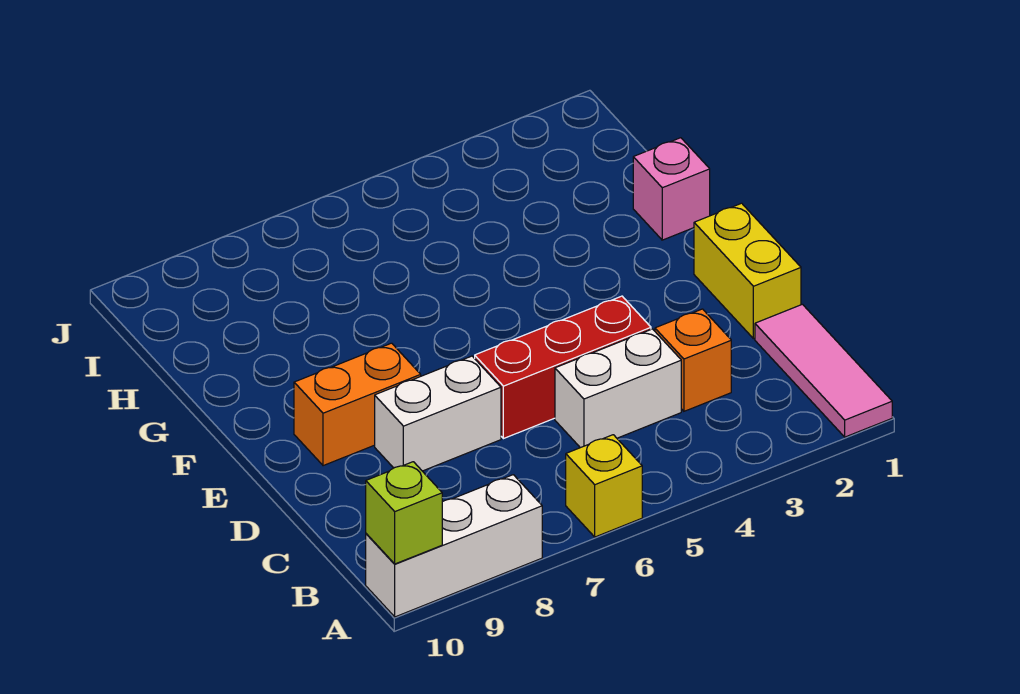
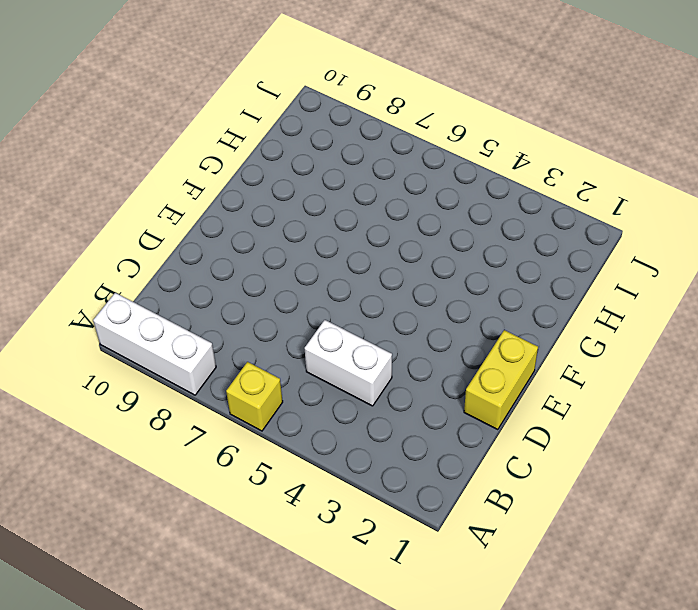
none -> pink tile A1:C1 level 1
none -> orange brick C3 level 1

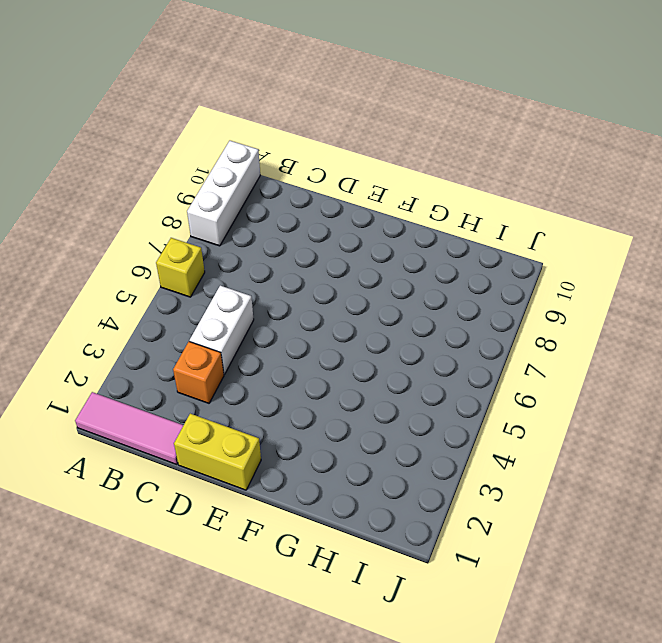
none -> red brick D4:D6 level 1
none -> white brick D7:D8 level 1

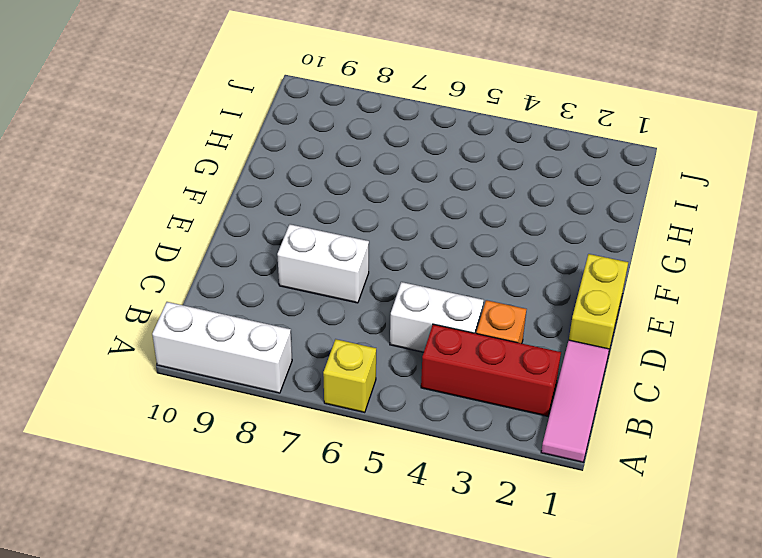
red brick B2:B4 level 1 -> red brick D4:D6 level 1
none -> orange brick E8:E9 level 1
none -> pink brick G1 level 1

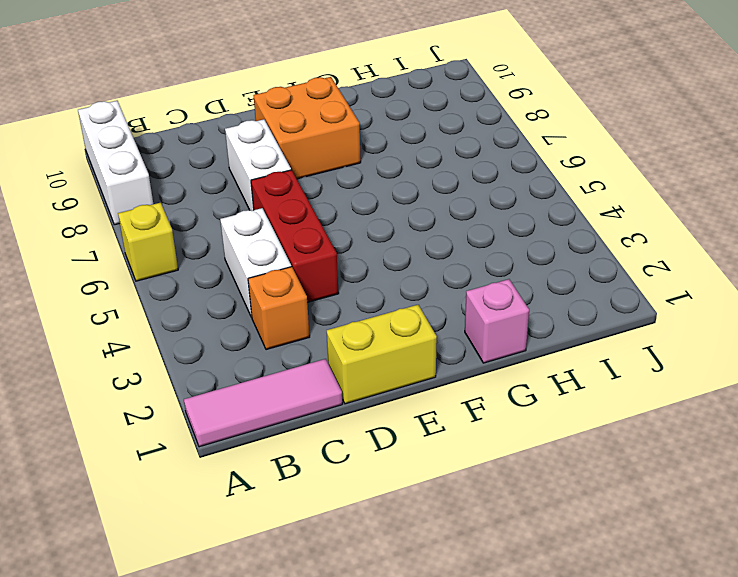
orange brick E8:F9 level 1 -> orange brick E8:E9 level 1
none -> lime brick A10 level 2

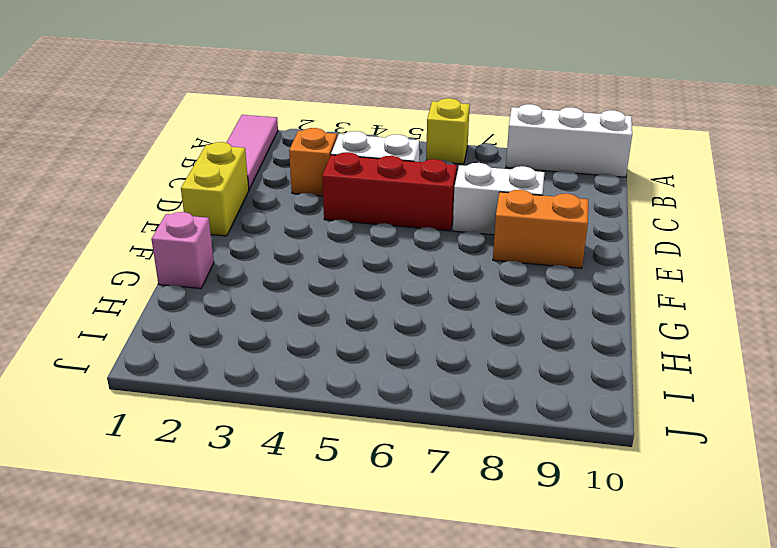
none -> lime brick A10 level 2

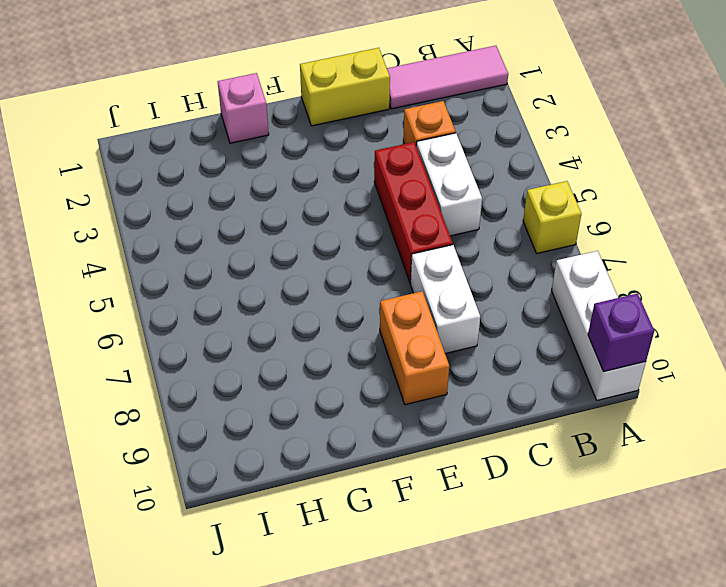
purple brick A10 level 2 -> lime brick A10 level 2

